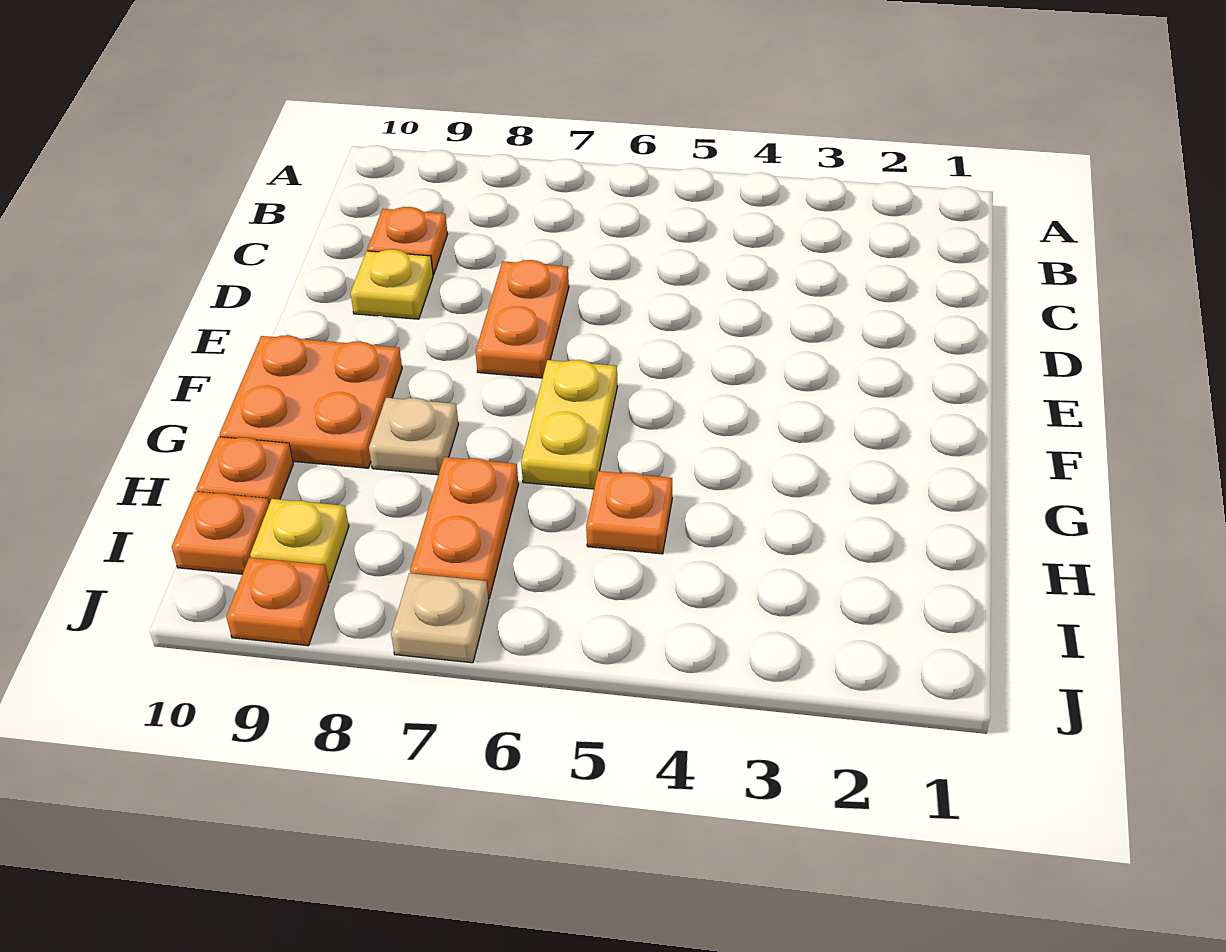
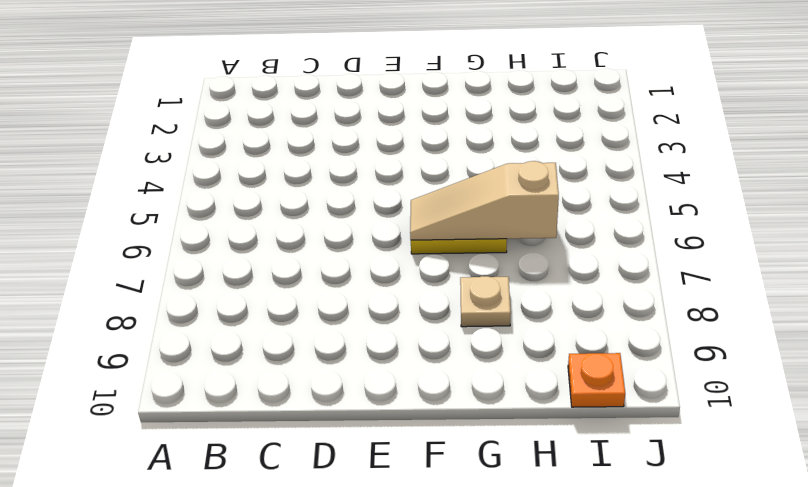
tan slope F6:H6 level 2 top H -> none
none -> orange plate C9 level 1
none -> orange plate D7:E7 level 1
none -> yellow plate D9 level 1

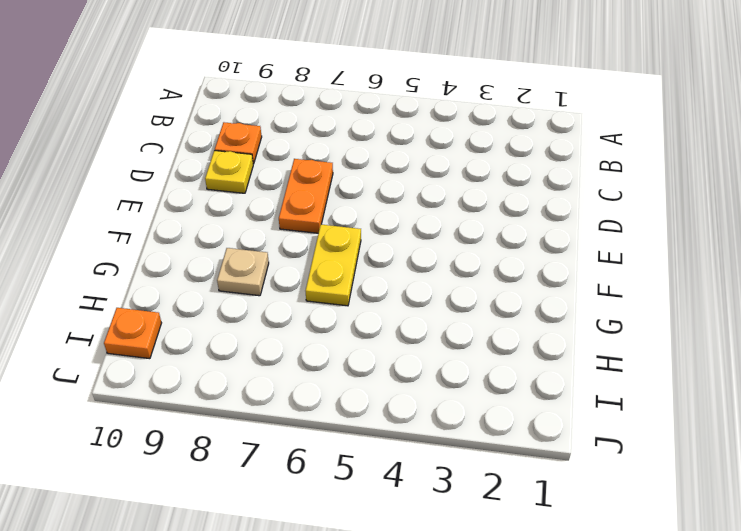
none -> orange plate F9:G10 level 1
none -> orange plate H5 level 1
none -> orange plate H7:I7 level 1

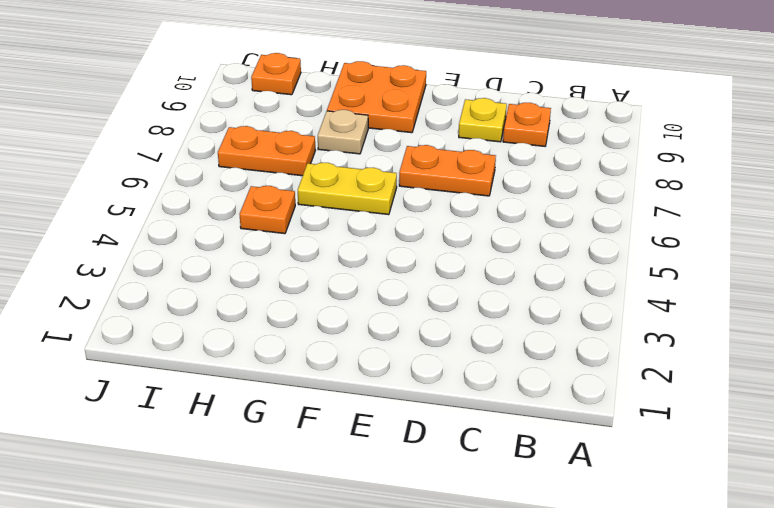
none -> orange plate H10 level 1
none -> yellow plate I9 level 1
none -> tan plate J7 level 1

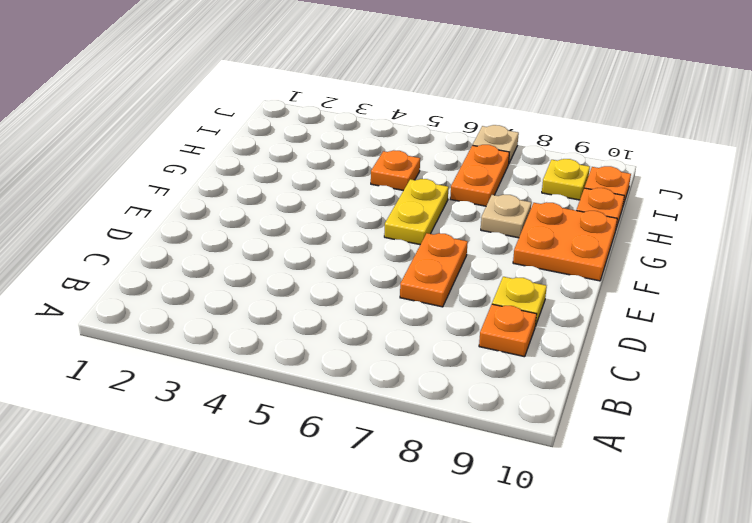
none -> orange plate J9 level 1

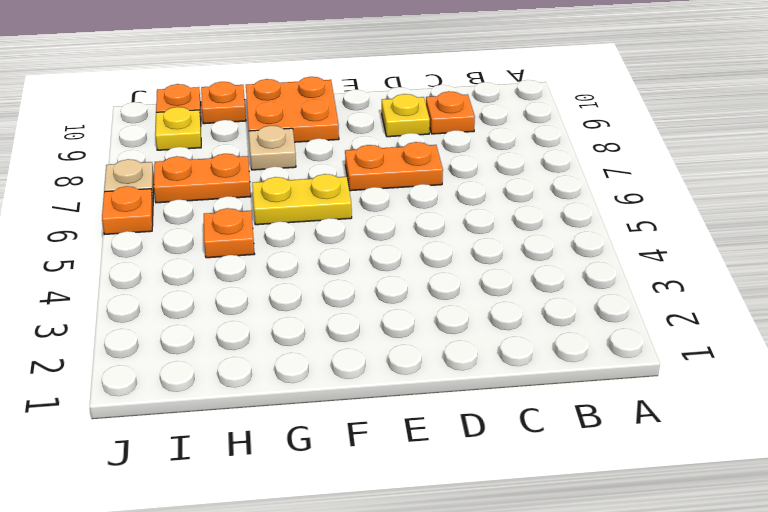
orange plate J6 level 1 -> orange plate J9 level 1

